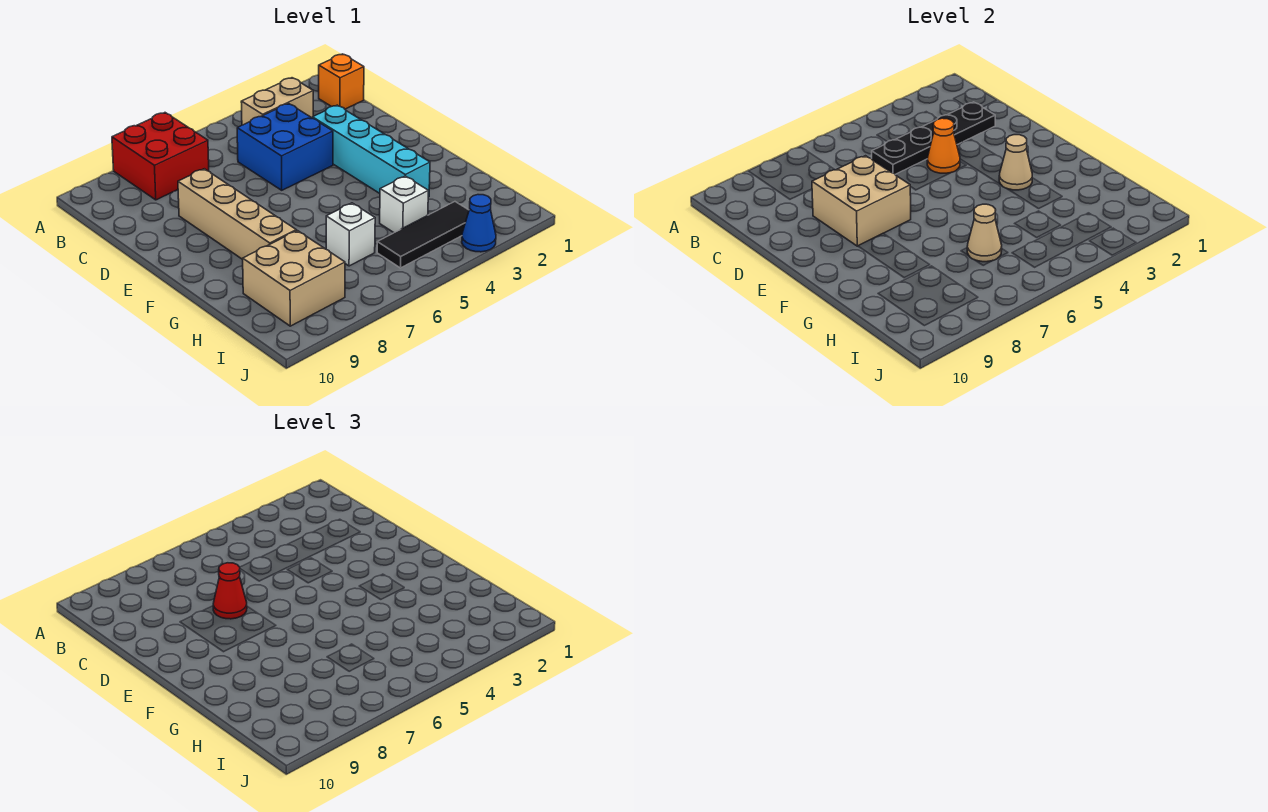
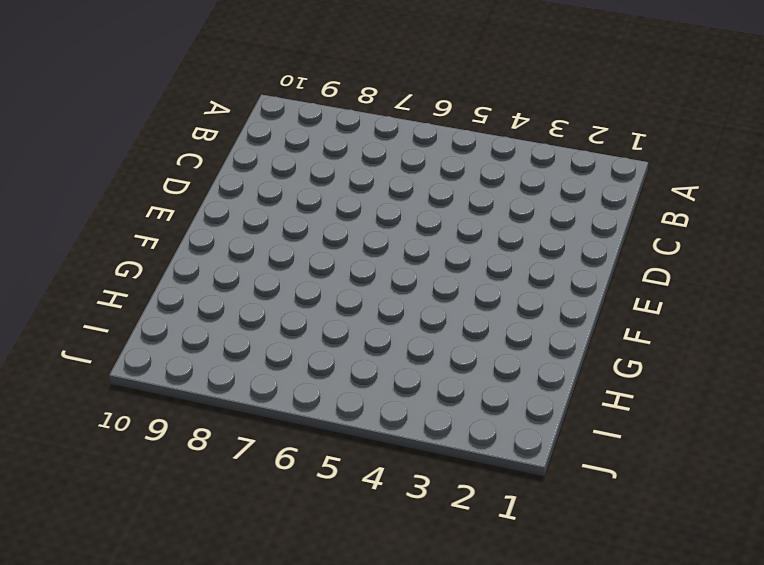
none -> red brick A7:B8 level 1
none -> orange brick B1 level 1
none -> tan brick B3:B4 level 1

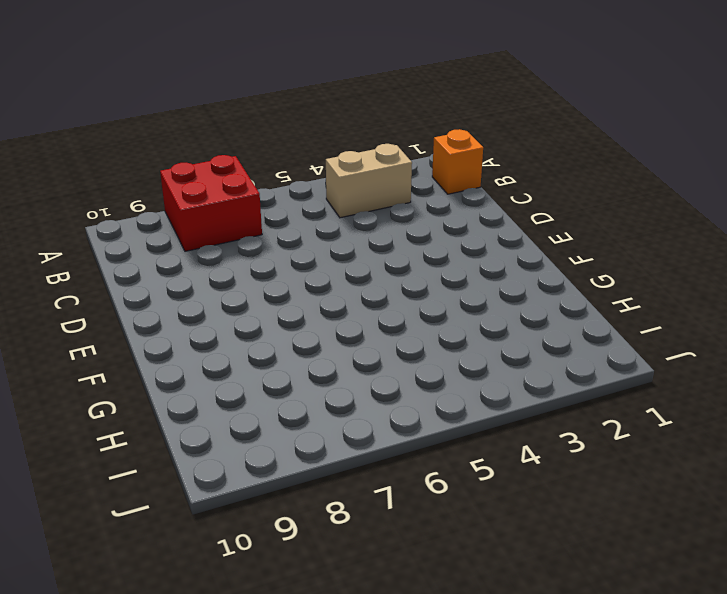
none -> blue brick C4:D5 level 1
none -> cyan brick D3:G3 level 1
none -> tan brick D8:G8 level 1

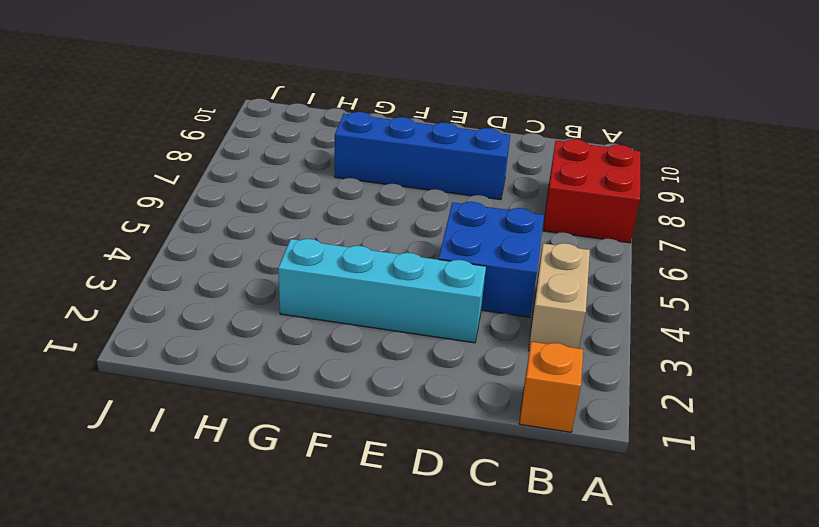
blue brick D8:G8 level 1 -> tan brick D8:G8 level 1
none -> white brick H4 level 1
none -> white brick H6 level 1
none -> tan brick H8:I9 level 1

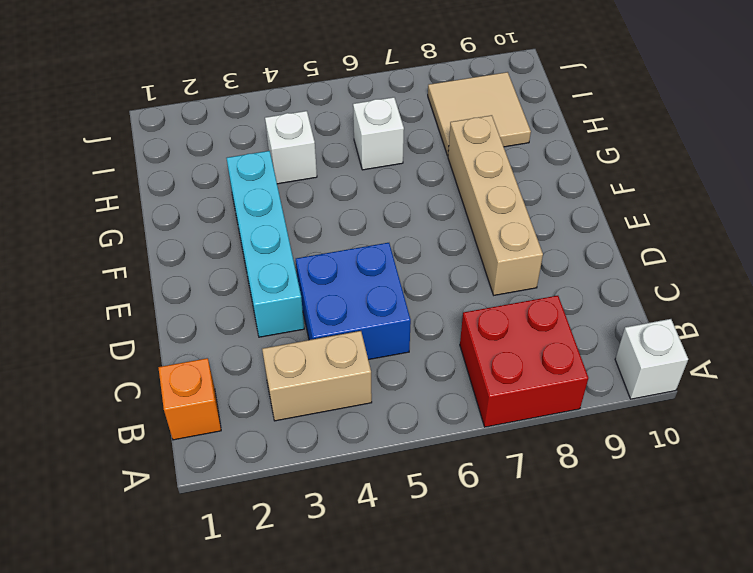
white brick A10 level 1 -> none
tan tile H8:I9 level 1 -> tan brick H8:I9 level 1
none -> black tile I3:I5 level 1
none -> blue cone J3 level 1
none -> black plate C2:C5 level 2

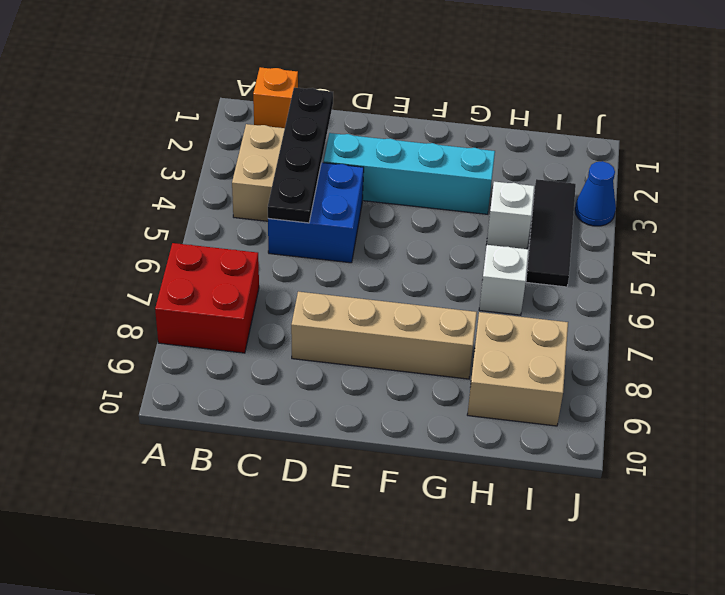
none -> orange cone D4 level 2
none -> tan brick D7:E8 level 2
none -> tan cone F3 level 2

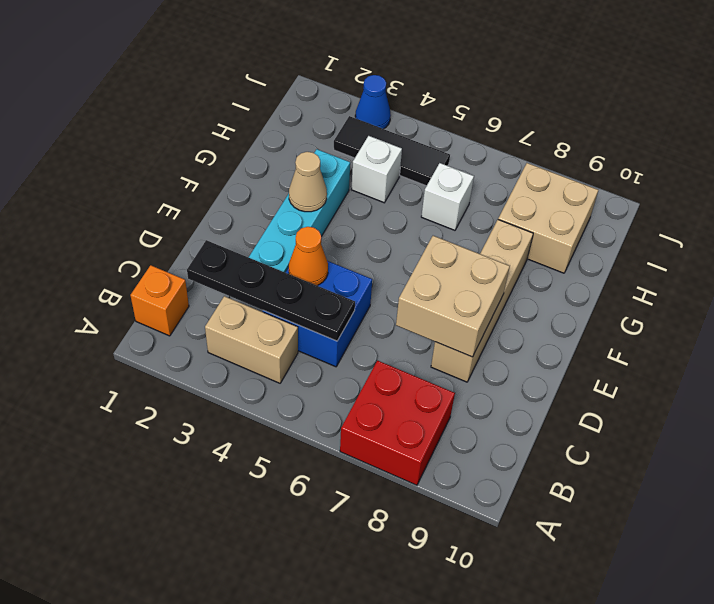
none -> tan cone H6 level 2
none -> red cone D7 level 3

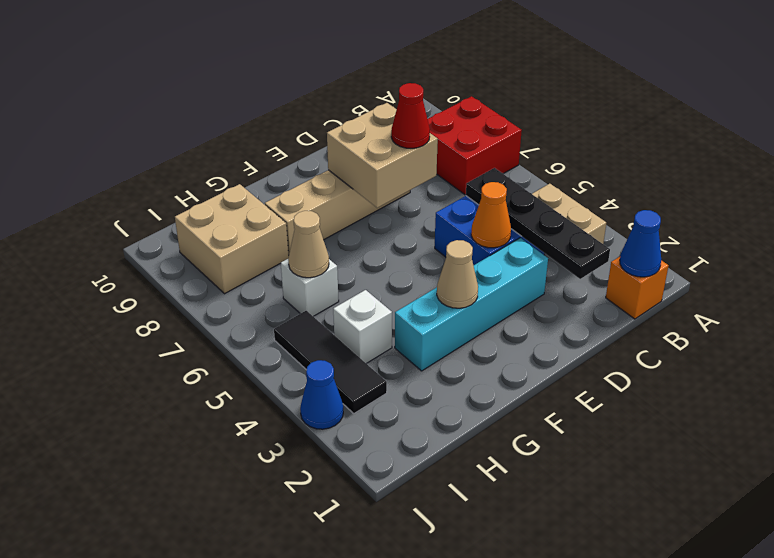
blue cone B1 level 2 -> none

